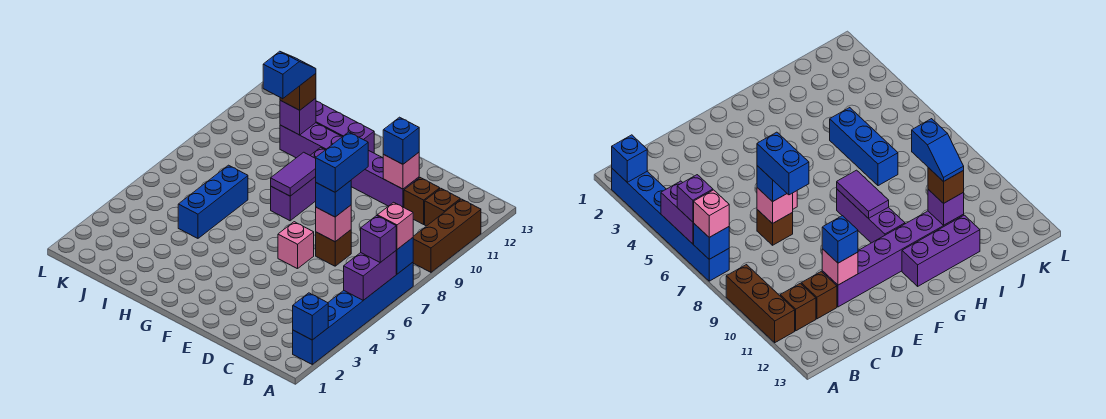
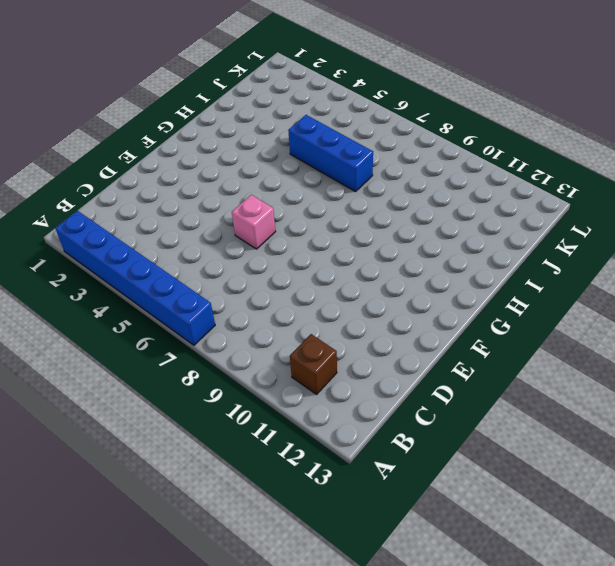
none -> brown brick A9:A11 level 1
none -> brown brick C11 level 1
none -> brown brick D7 level 1

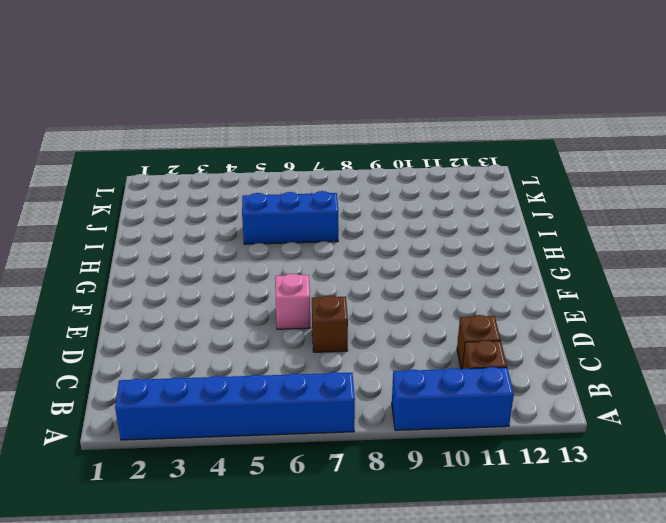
blue brick A9:A11 level 1 -> brown brick A9:A11 level 1
none -> purple brick D11:I11 level 1
none -> purple brick G8:G10 level 1
none -> purple brick G12:I12 level 1

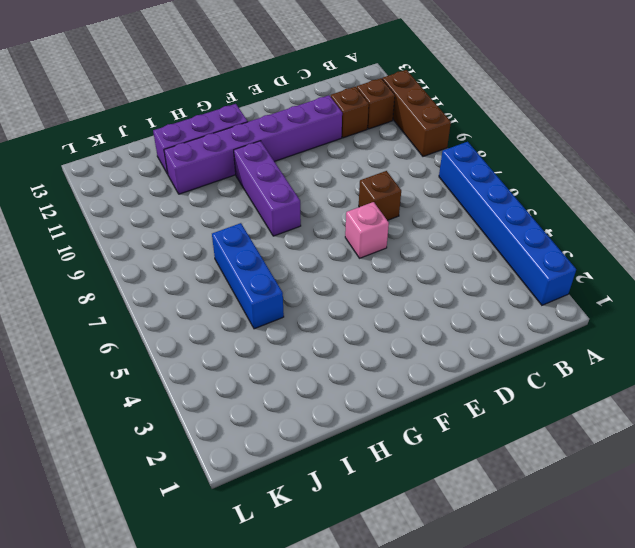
none -> blue brick A2 level 2
none -> purple brick A5:A6 level 2
none -> blue brick A7 level 2

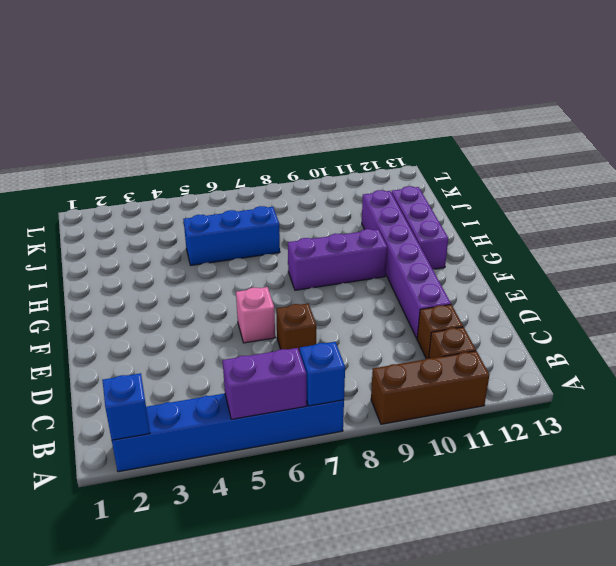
none -> pink brick D7 level 2
none -> pink brick D11 level 2
none -> purple tile G8:G9 level 2

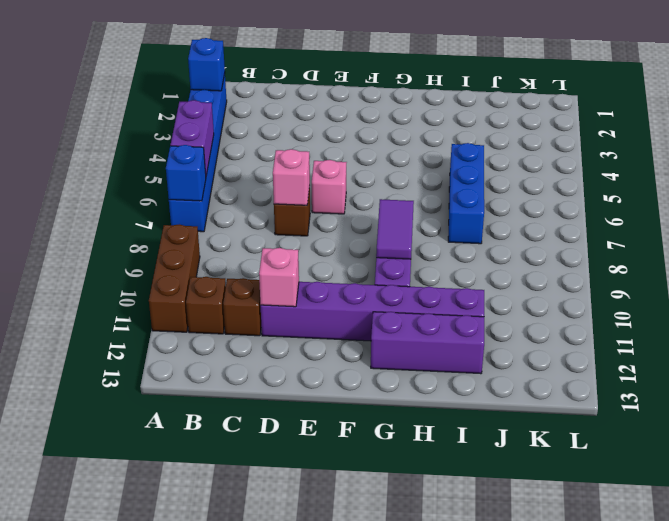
none -> purple brick I11 level 2
none -> purple brick A6 level 3
none -> pink brick A7 level 3

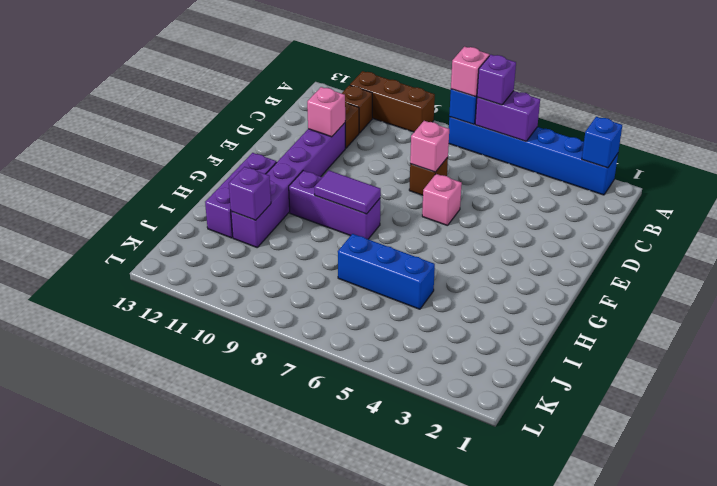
none -> blue brick D7 level 3
none -> blue brick D11 level 3
none -> brown brick I11 level 3

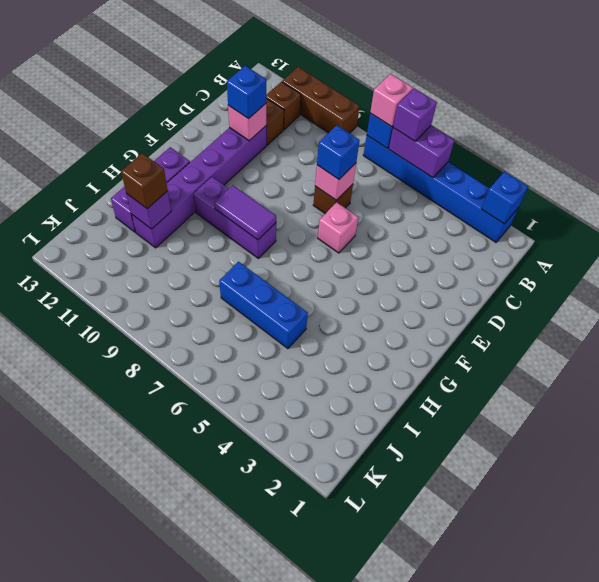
none -> blue brick D7:D8 level 4
none -> blue slope I10:I11 level 4 top 10

